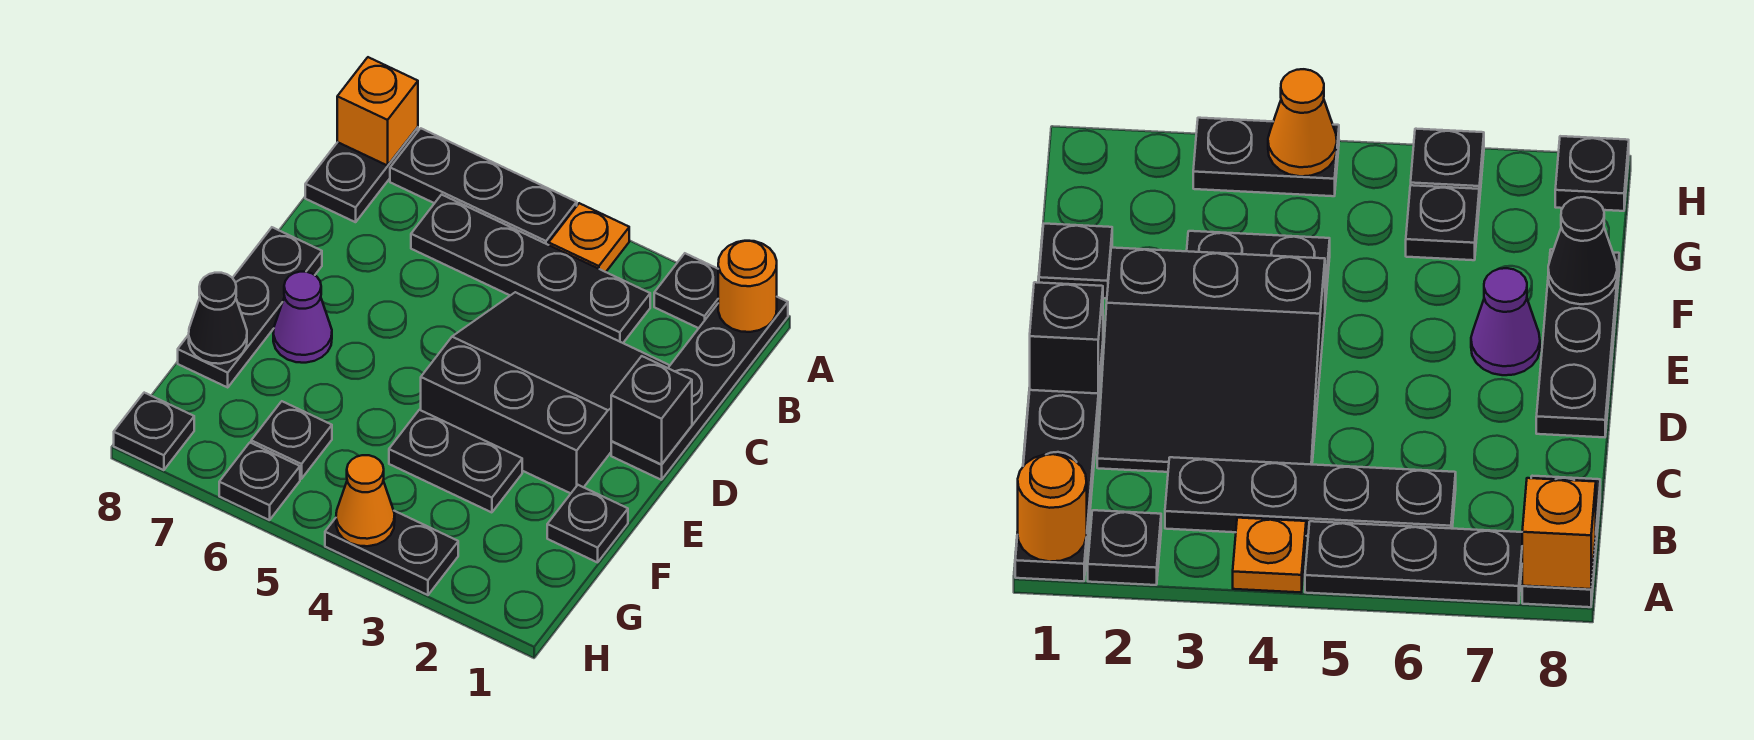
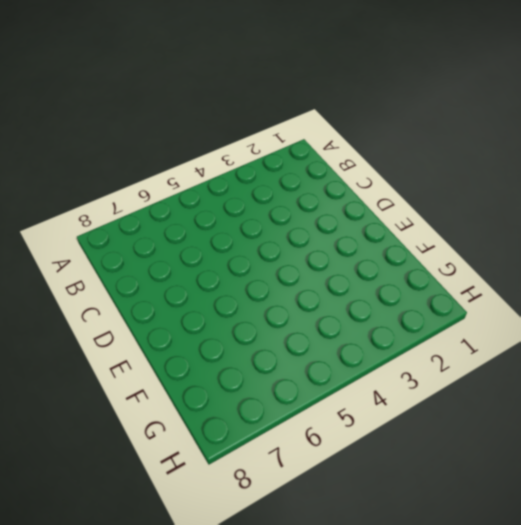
none -> black plate A1:D1 level 1
none -> black plate A2 level 1
none -> orange plate A4 level 1

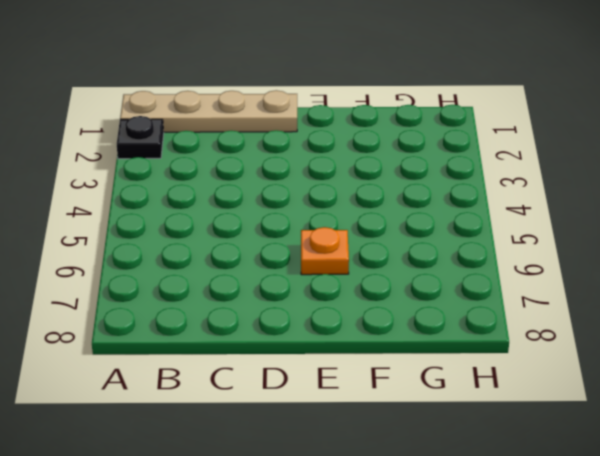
tan plate A1:D1 level 1 -> black plate A1:D1 level 1
orange plate E6 level 1 -> orange plate A4 level 1
none -> black plate A5:A7 level 1
none -> black plate A8:B8 level 1
none -> black plate B3:B6 level 1

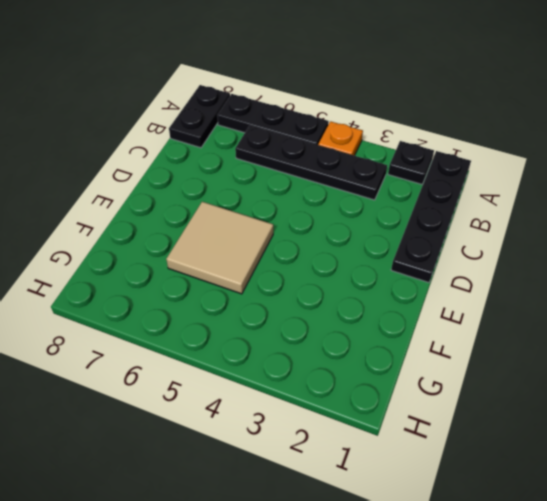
tan tile E5:F6 level 1 -> none
none -> black slope C2:E4 level 1 top E
none -> black plate D8:F8 level 1
none -> purple cone E7 level 1

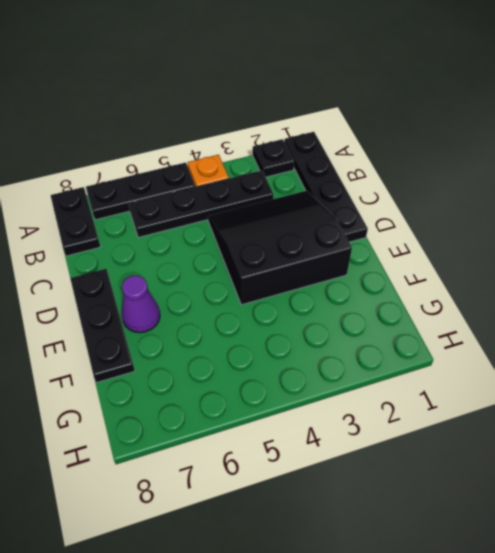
none -> black plate F1 level 1
none -> black plate F3:F4 level 1
none -> black plate G6 level 1

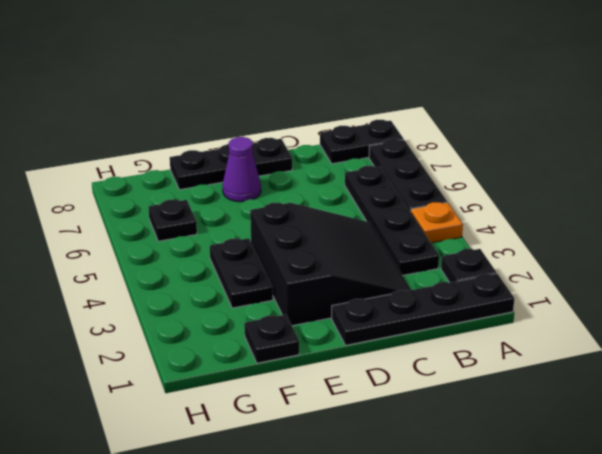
none -> black plate H3:H4 level 1
none -> black plate H6 level 1
none -> black plate H8 level 1

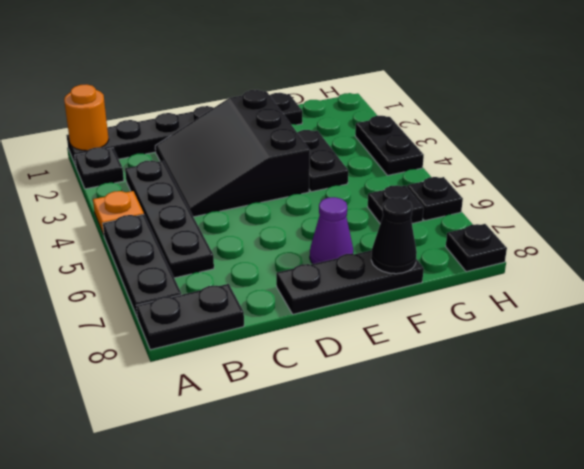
none -> orange brick A8 level 2
none -> black brick D1 level 2
none -> orange cone H4 level 2

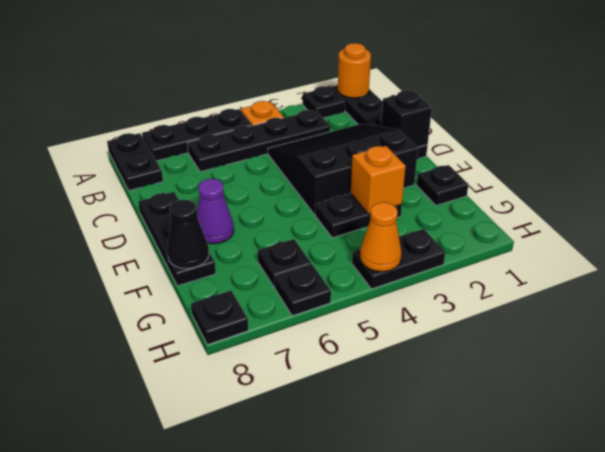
orange brick F3 level 2 -> orange brick A8 level 2

